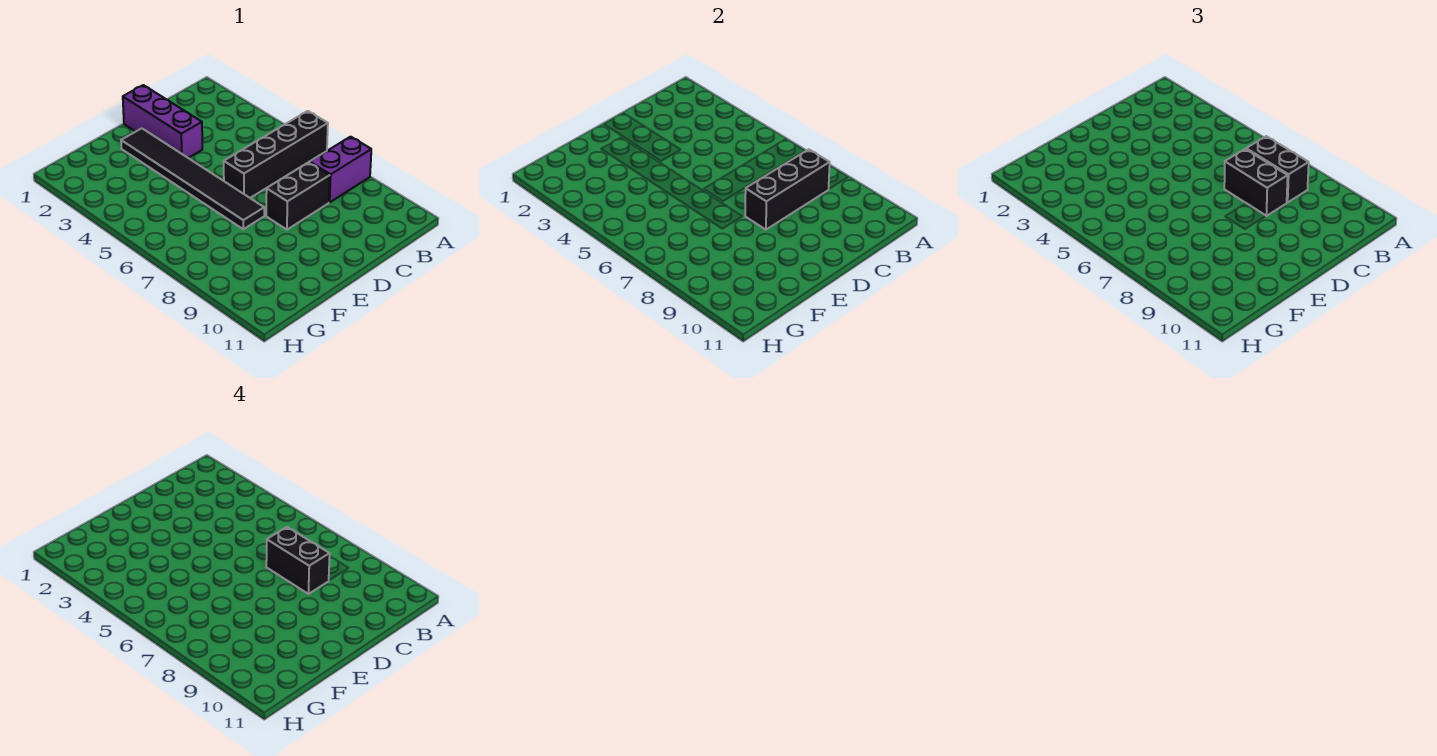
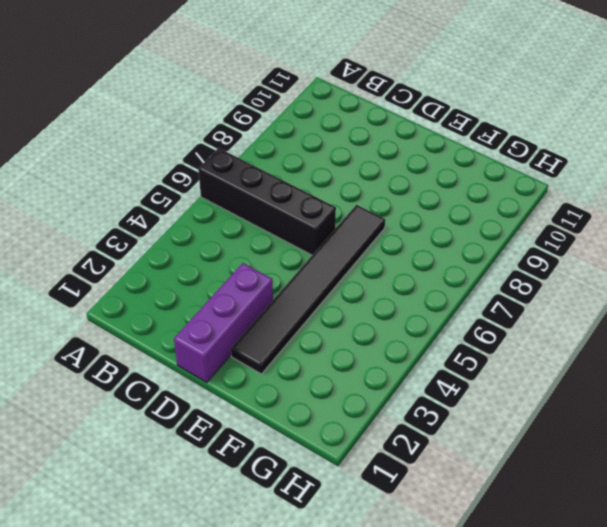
none -> purple brick A8:B8 level 1
none -> black brick C8:D8 level 1

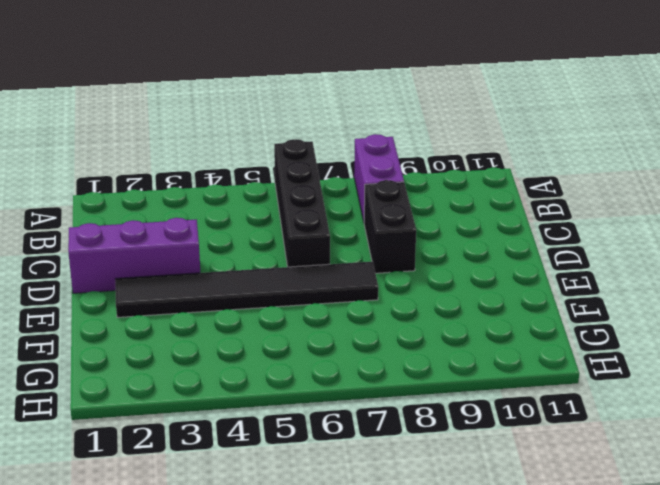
none -> black brick B8:D8 level 2
none -> black brick B7:B8 level 3

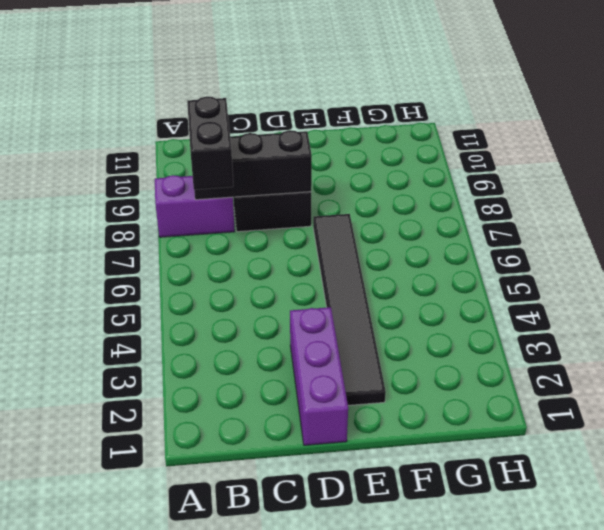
none -> black brick A6:D6 level 1
none -> black brick C7:C8 level 3

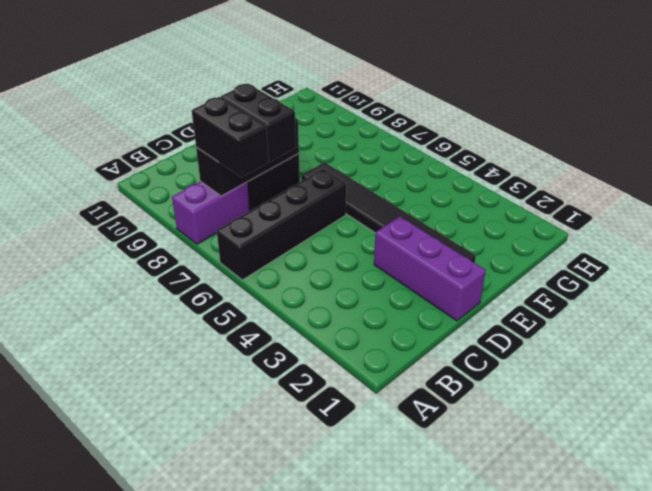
none -> black brick C7:C8 level 4

